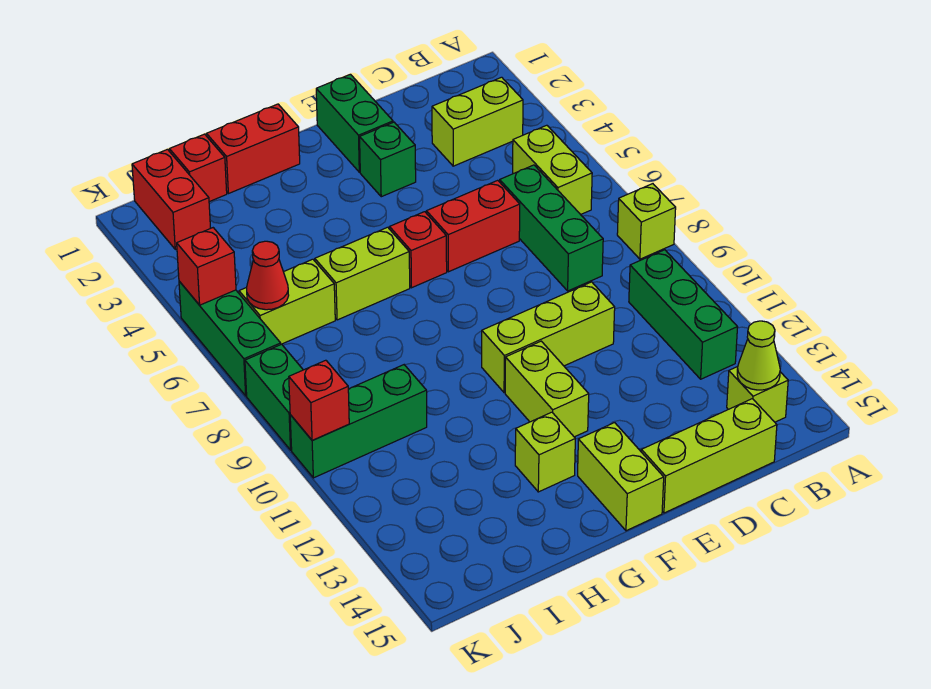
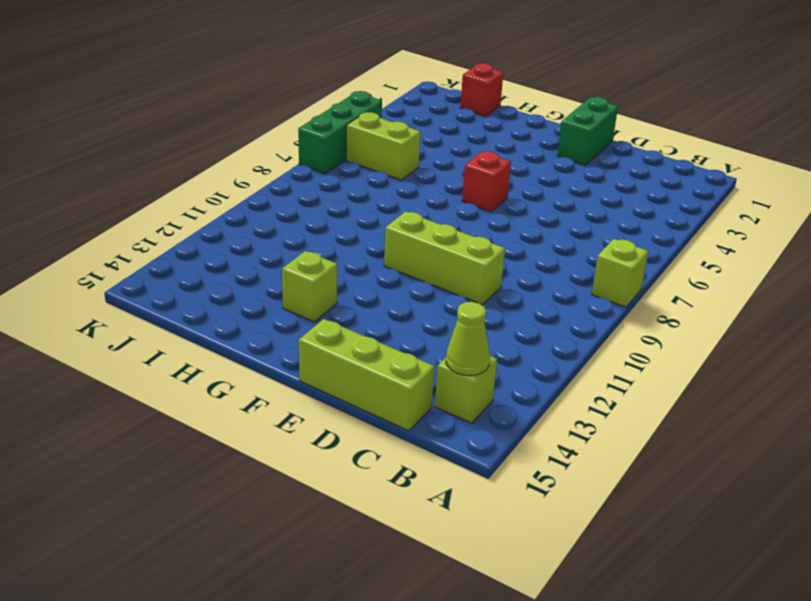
none -> lime brick B3:C3 level 1
none -> lime brick B5:B6 level 1
none -> green brick B10:B12 level 1

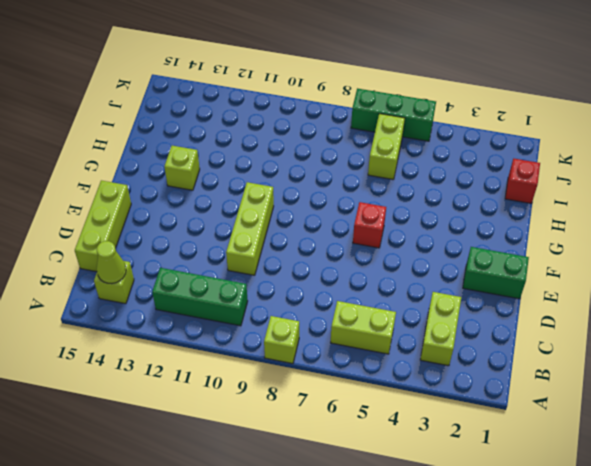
none -> green brick C6:C8 level 1
none -> red brick D6:E6 level 1
none -> green brick E3 level 1

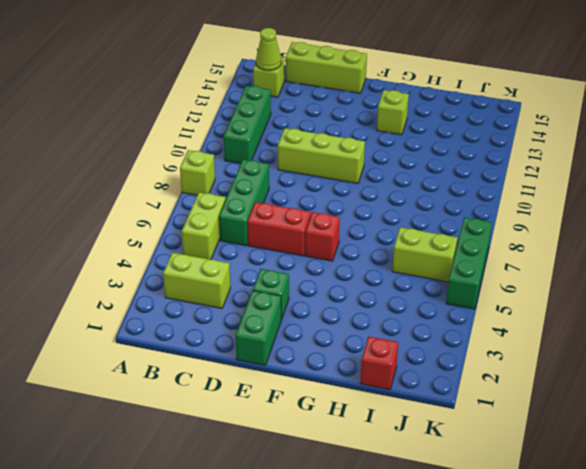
none -> lime brick F11:F12 level 1
none -> lime brick F14:F15 level 1
none -> red brick G1:H1 level 1

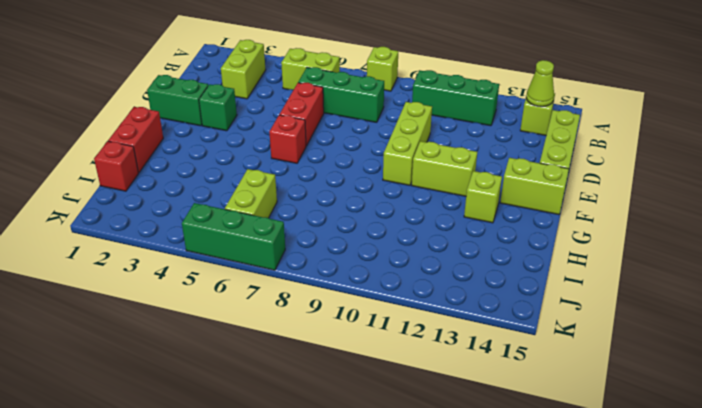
none -> lime brick G6:H6 level 1
none -> green brick I10:K10 level 1
none -> red brick J1:J2 level 1

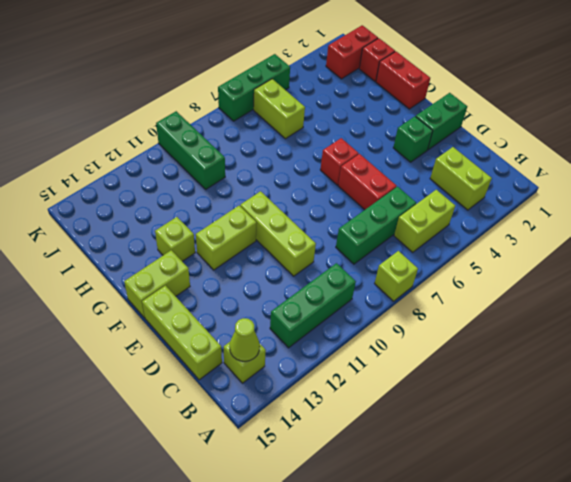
none -> lime brick G6:H6 level 1
none -> green brick K8:K9 level 1
none -> red cone J6 level 2

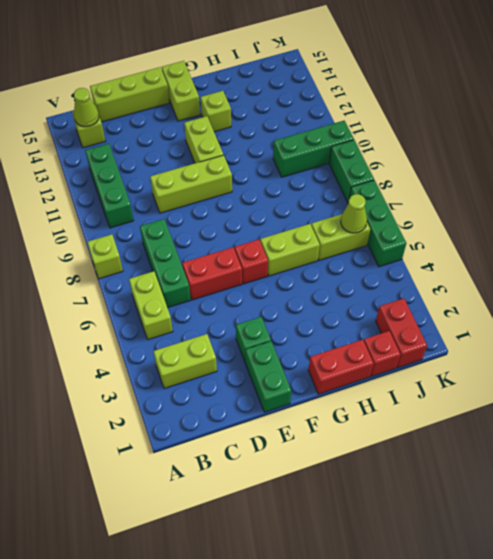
lime cone J6 level 2 -> red cone J6 level 2
none -> red brick K5 level 2
none -> red brick K10 level 2

